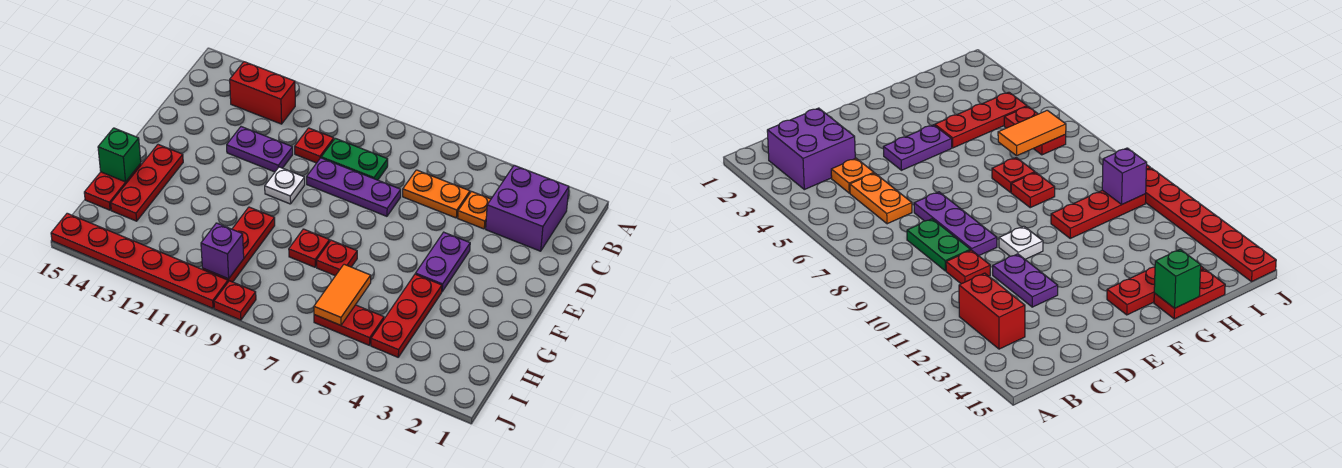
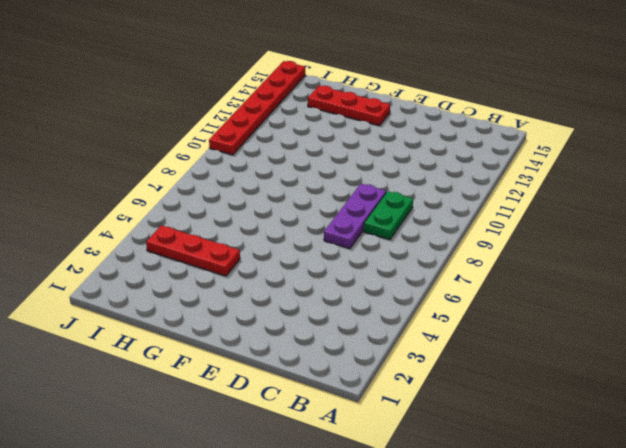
none -> purple brick B2:C3 level 1
none -> red brick B12:B13 level 1
none -> orange plate C4 level 1

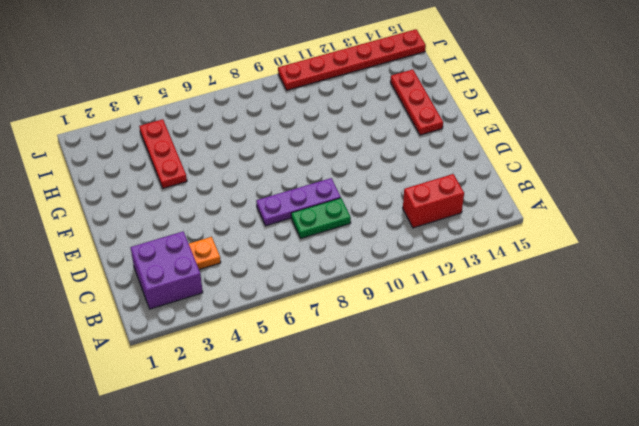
none -> orange plate C5:C6 level 1
none -> red plate C10 level 1
none -> purple plate D11:D12 level 1

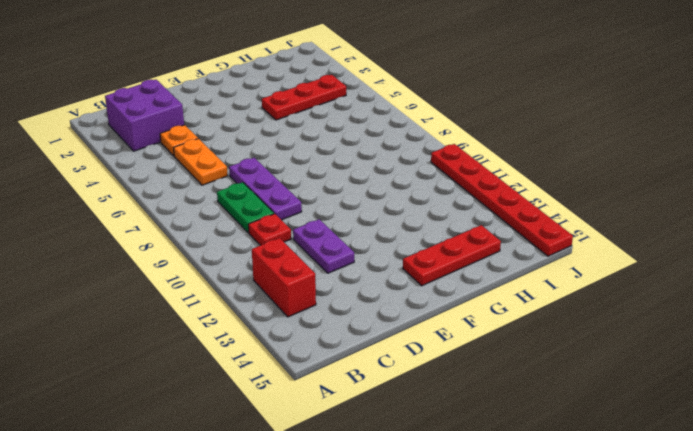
none -> purple plate E4:F4 level 1
none -> white plate E10 level 1
none -> red plate G7 level 1

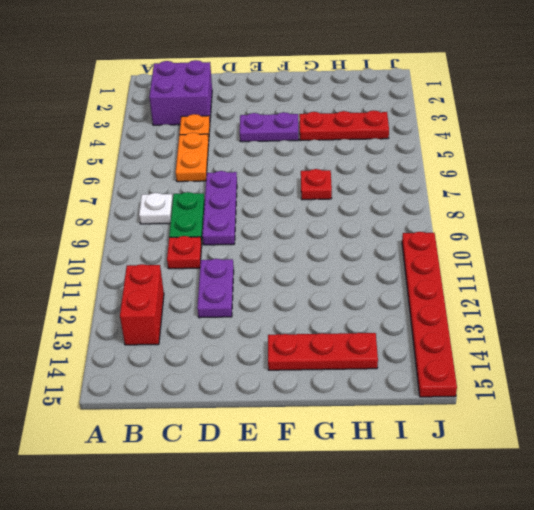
white plate B8 level 1 -> white plate E10 level 1
none -> red plate G8 level 1
none -> red plate G10:I10 level 1
none -> red plate G15:H15 level 1

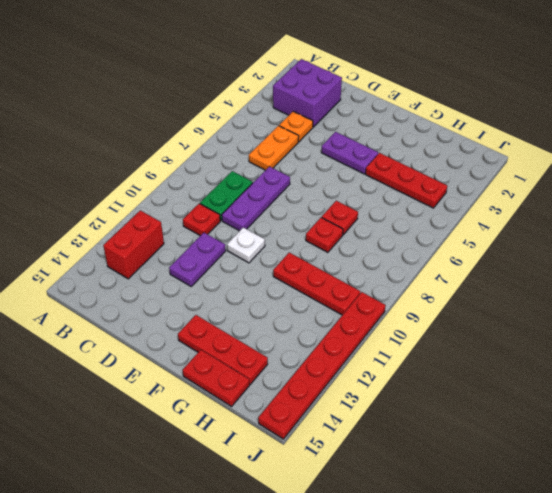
none -> red plate I5:I6 level 1
none -> red plate J9 level 1
none -> green brick G15 level 2

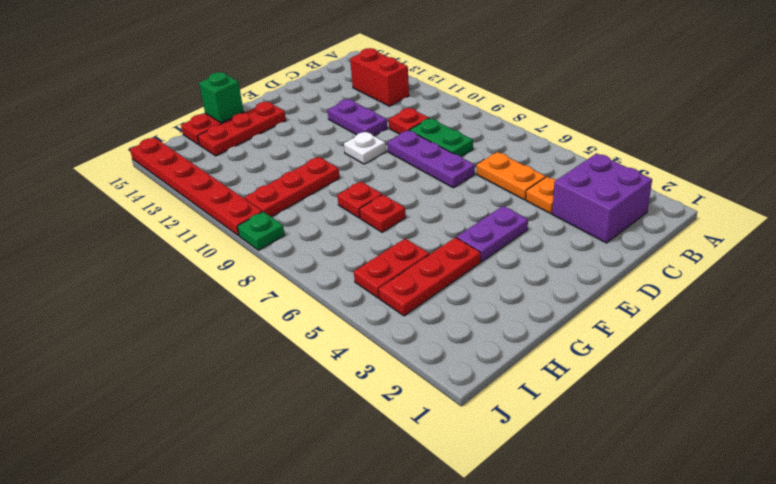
red plate H5:I5 level 1 -> red plate I5:I6 level 1
green plate J9 level 1 -> red plate J9 level 1
none -> orange tile H6:I6 level 2
none -> purple brick I10 level 2

